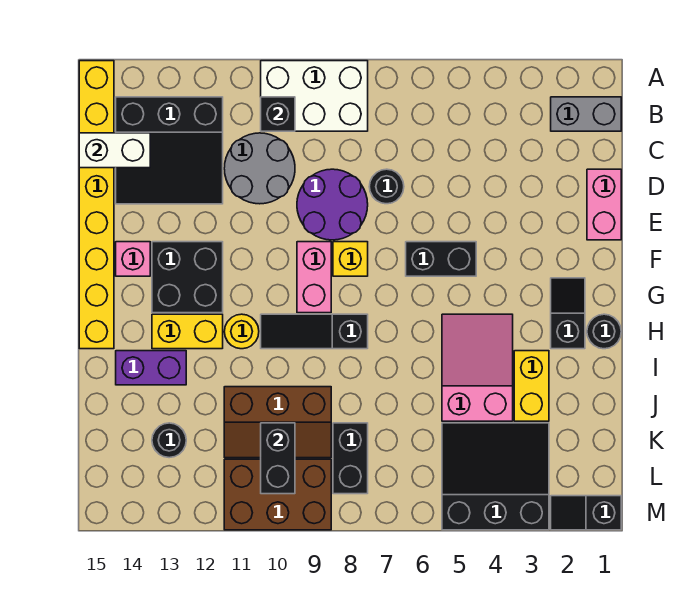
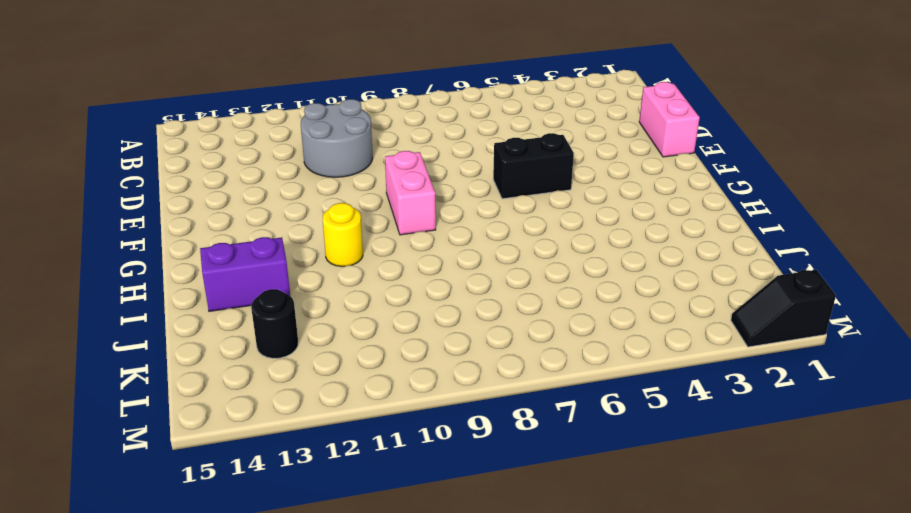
none -> white brick A8:B10 level 1
none -> yellow brick A15:H15 level 1
none -> grey brick B1:B2 level 1
none -> black slope B12:D14 level 1 top B

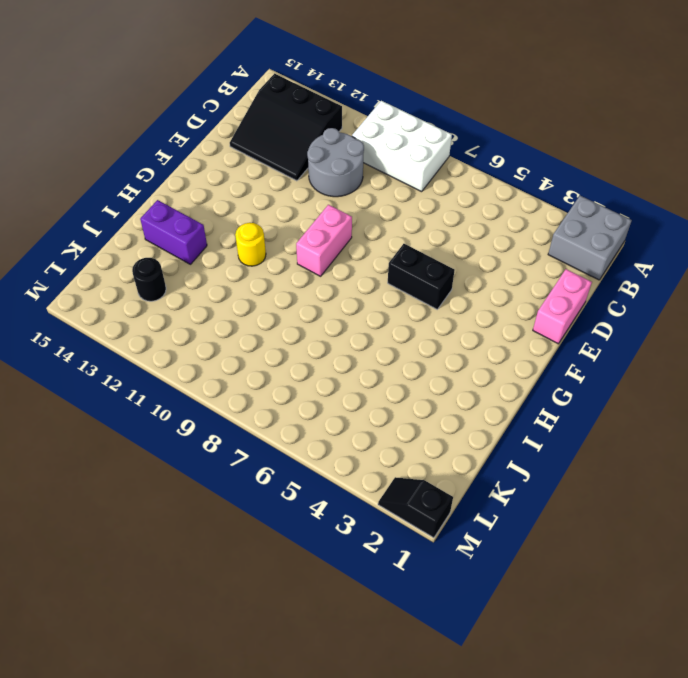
grey brick A1:B2 level 1 -> grey brick B1:B2 level 1
none -> yellow brick A15:H15 level 1
none -> black round brick D7 level 1
none -> purple round brick D8:E9 level 1
none -> yellow brick F8 level 1

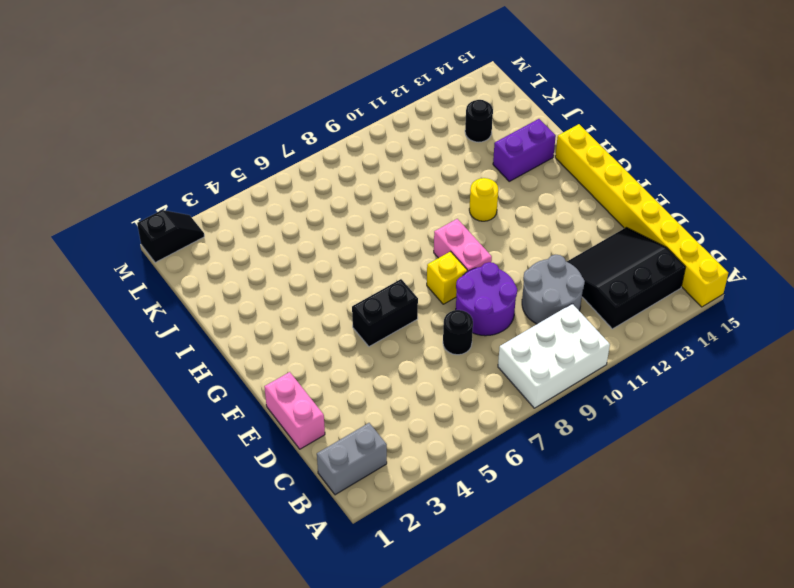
none -> black brick F12:G13 level 1
none -> pink brick F14 level 1
none -> black slope G2:H2 level 1 top H
none -> black round brick H1 level 1

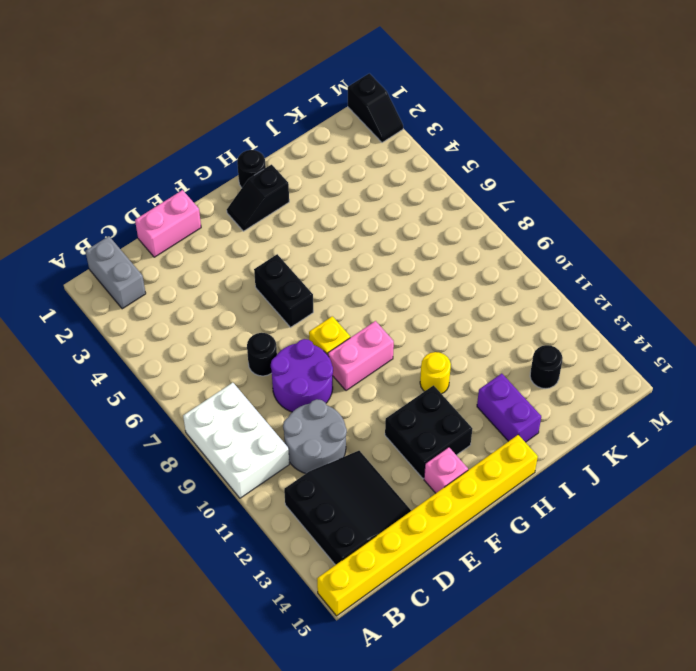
none -> pink slope H4:J5 level 1 top J
none -> black slope H8:H10 level 1 top 8
none -> yellow brick H12:H13 level 1
none -> yellow brick I3:J3 level 1

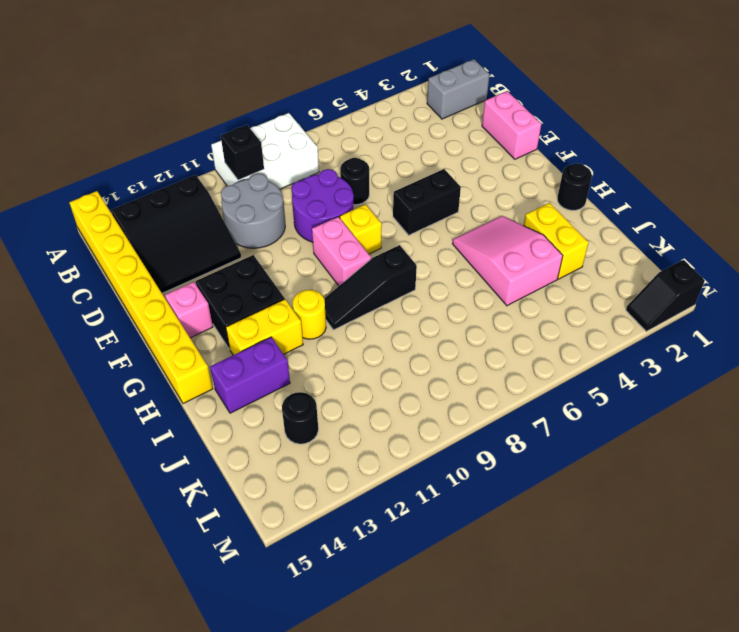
none -> black slope G2:H2 level 1 top H
none -> brown slope J9:K11 level 1 top J
none -> black slope K3:M5 level 1 top M
none -> black brick K8:L8 level 1

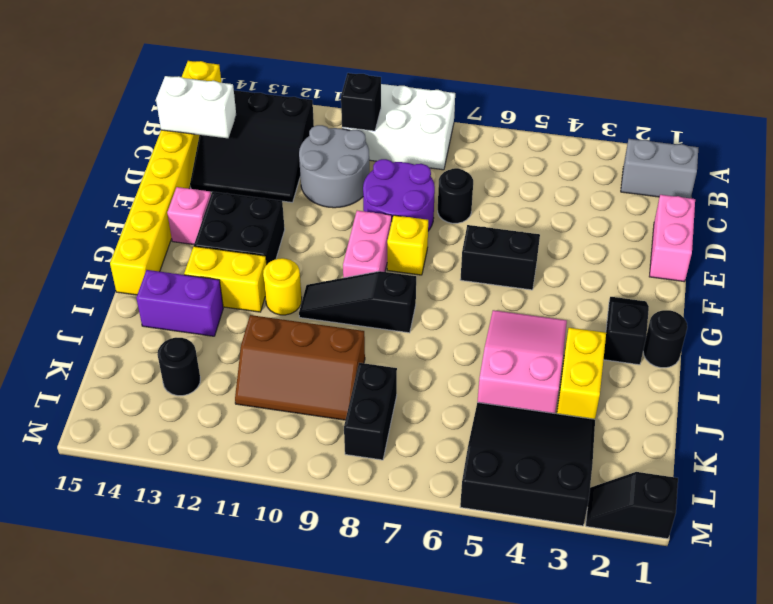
none -> brown brick L9:M11 level 1
none -> black brick K10:L10 level 2

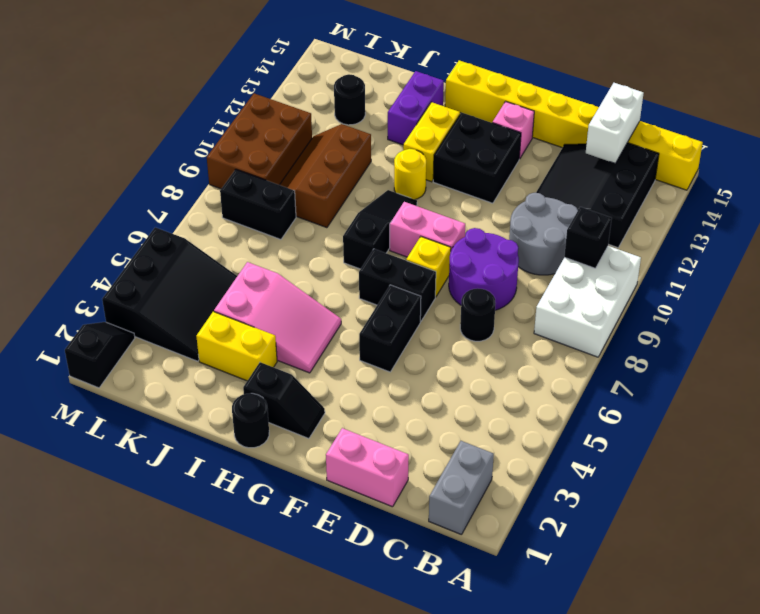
black brick F7:G7 level 1 -> black brick K10:L10 level 2

